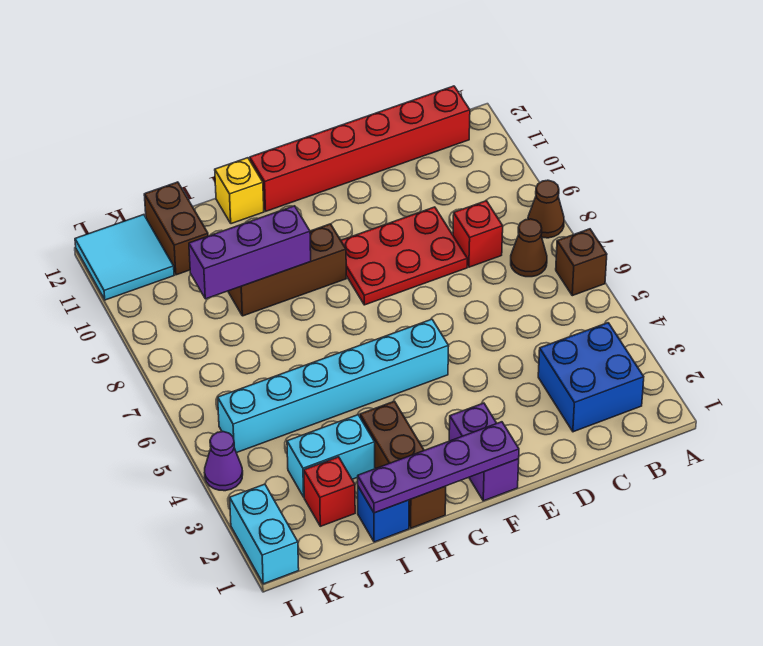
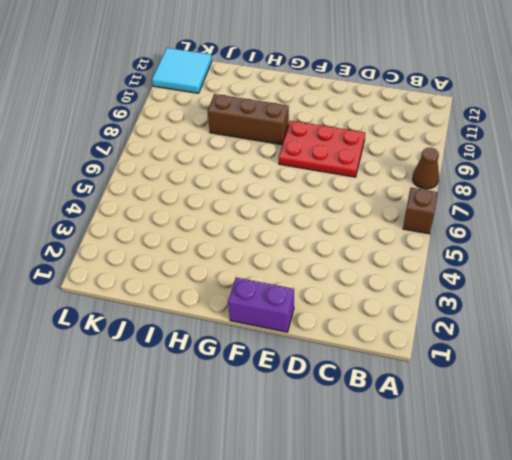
purple brick E1:F1 level 1 -> purple brick F1:F2 level 1
none -> blue brick B2:C3 level 1
none -> brown cone B7 level 1
none -> red brick B12:G12 level 1

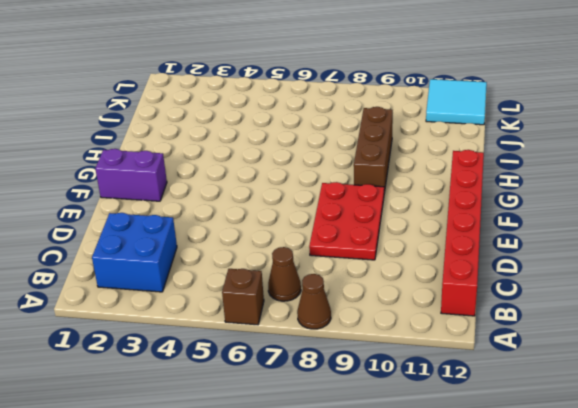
none -> red brick C8 level 1
none -> cyan brick F5:K5 level 1
none -> brown brick H1:H3 level 1

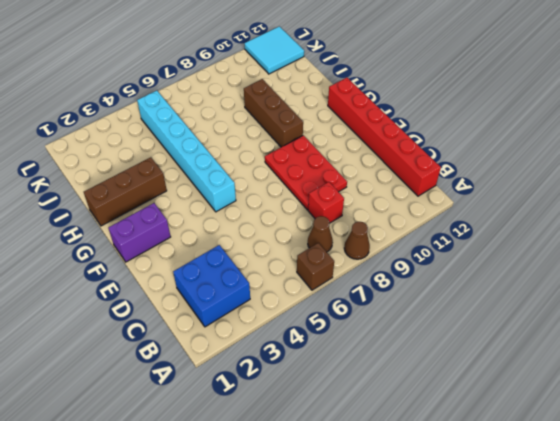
none -> yellow brick H12 level 1
none -> blue brick I1 level 1
none -> cyan brick I3:J3 level 1

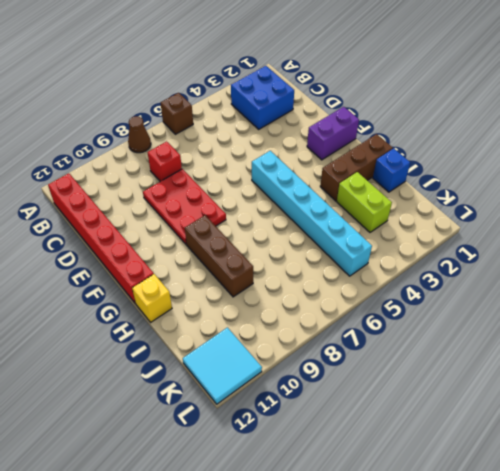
lime brick I3:J3 level 1 -> cyan brick I3:J3 level 1
none -> brown cone B7 level 1
none -> red brick J2 level 1
none -> brown brick J11:J12 level 1

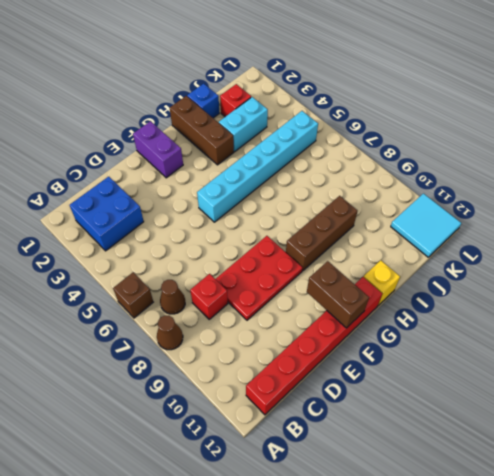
brown brick F11:F12 level 2 -> brown brick J11:J12 level 1
none -> cyan brick L1:L2 level 1
none -> purple cone L4 level 1
none -> purple plate F1:I1 level 2

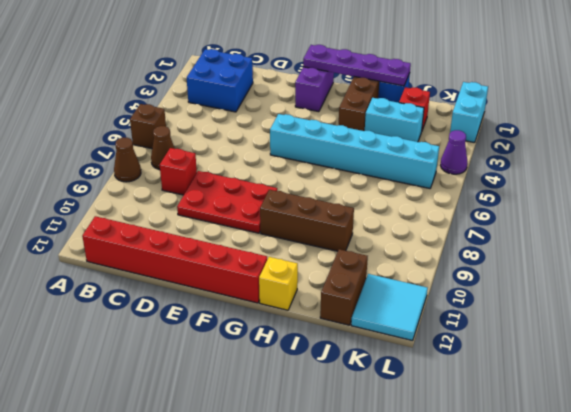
none -> purple brick H9:J9 level 2

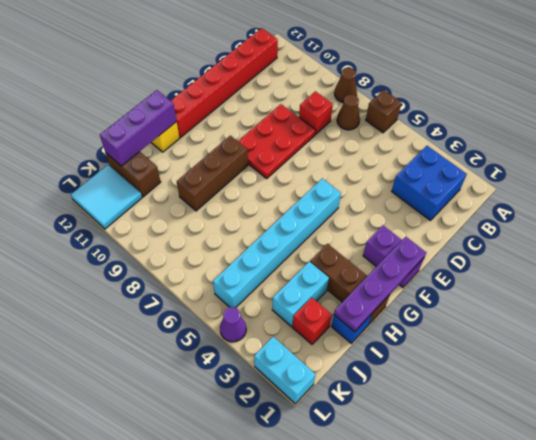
purple brick H12:J12 level 2 -> purple brick H9:J9 level 2

